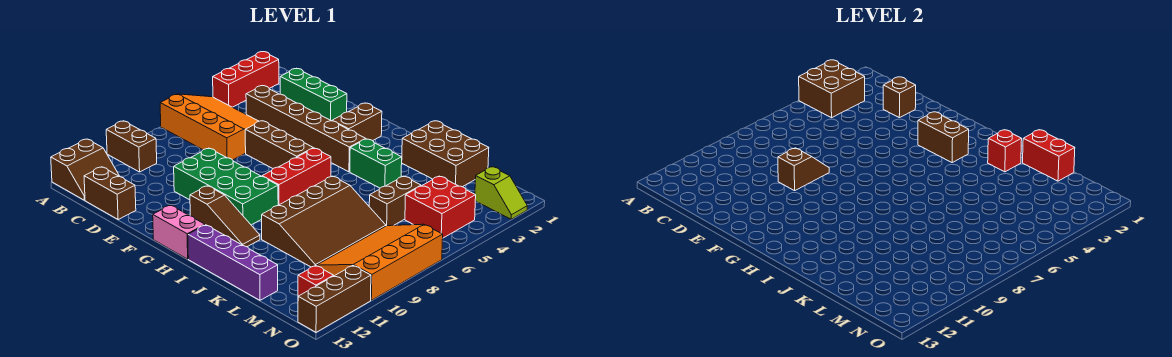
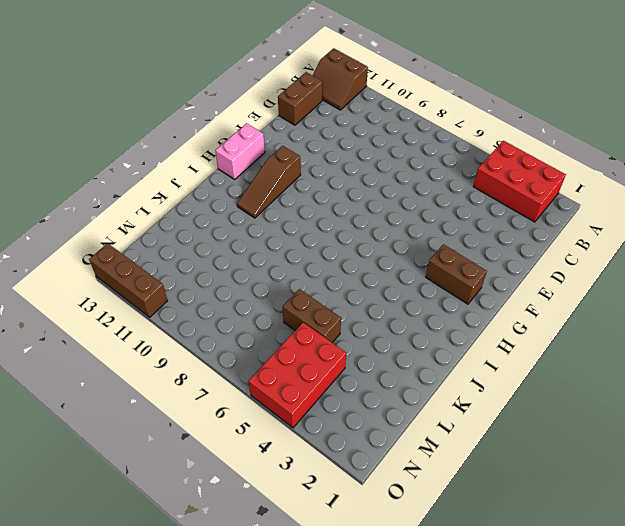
red brick A2:B4 level 1 -> red brick A2:A4 level 1
red brick M4:O5 level 1 -> red brick M4:N5 level 1
none -> orange slope A5:D7 level 1 top 7
none -> brown brick A10:B10 level 1
none -> green brick C2:E2 level 1

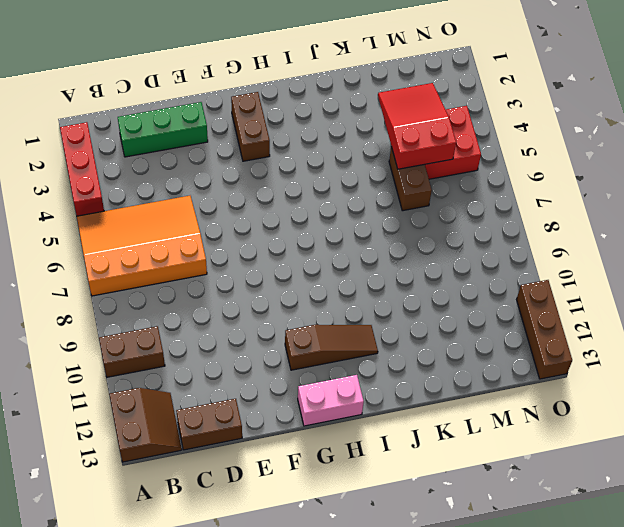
red slope L3:M5 level 2 top 5 -> none
none -> brown brick C4:H4 level 1
none -> brown brick E6:G6 level 1
none -> green brick E9:H10 level 1

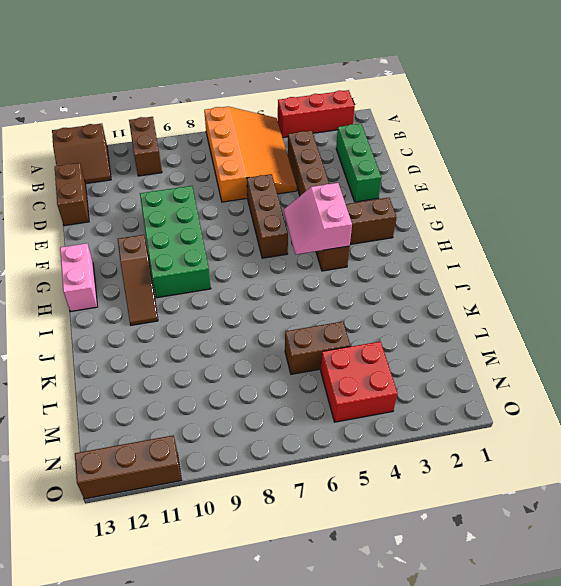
pink slope G4:H5 level 2 top 4 -> none
none -> red brick H6:H8 level 1
none -> green brick I4:J4 level 1
none -> purple brick I13:L13 level 1

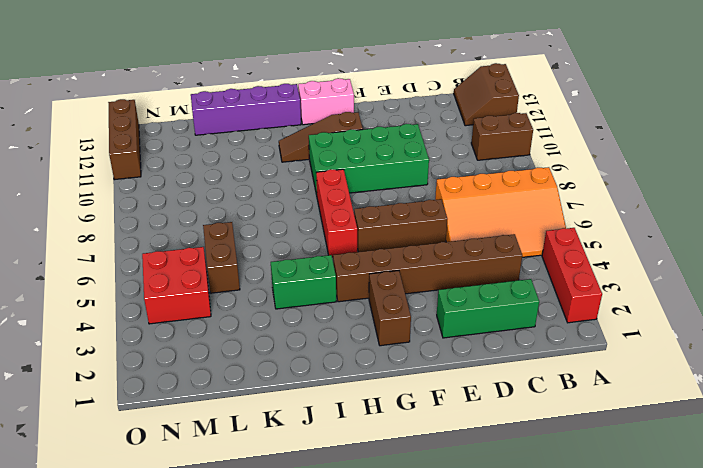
none -> brown brick C13:D13 level 1
none -> brown brick J1:L2 level 1
none -> brown slope J7:L10 level 1 top J

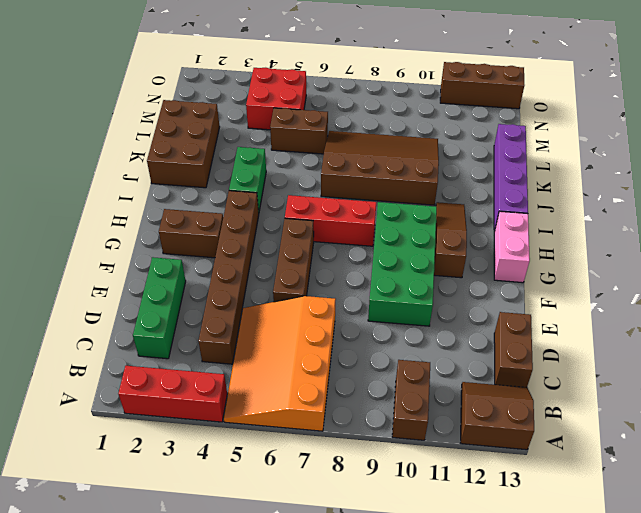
none -> orange slope M7:O10 level 1 top O
none -> lime slope N2:O2 level 1 top N
none -> red brick N12 level 1

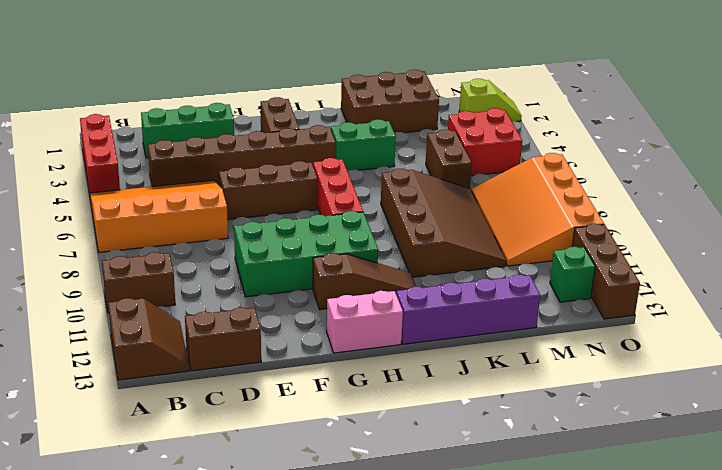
green brick N12 level 1 -> red brick N12 level 1
none -> brown brick A3:B4 level 2
none -> brown brick D2 level 2
none -> brown slope E8:E9 level 2 top 9

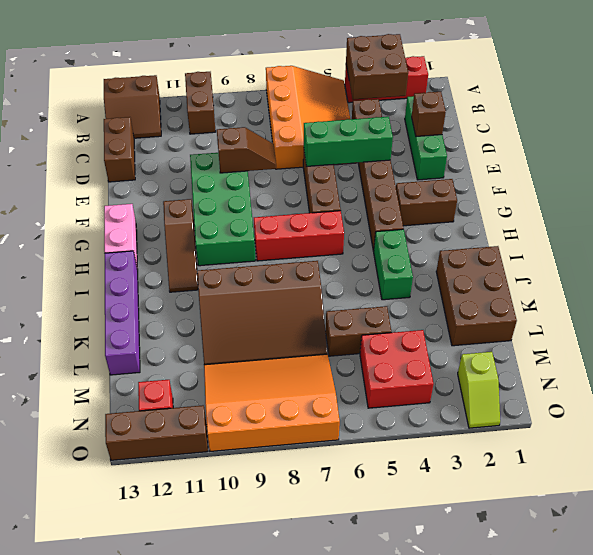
green brick E4:E6 level 2 -> none
none -> brown brick G3:H3 level 2
none -> red brick J2 level 2
none -> red brick K1:L1 level 2

